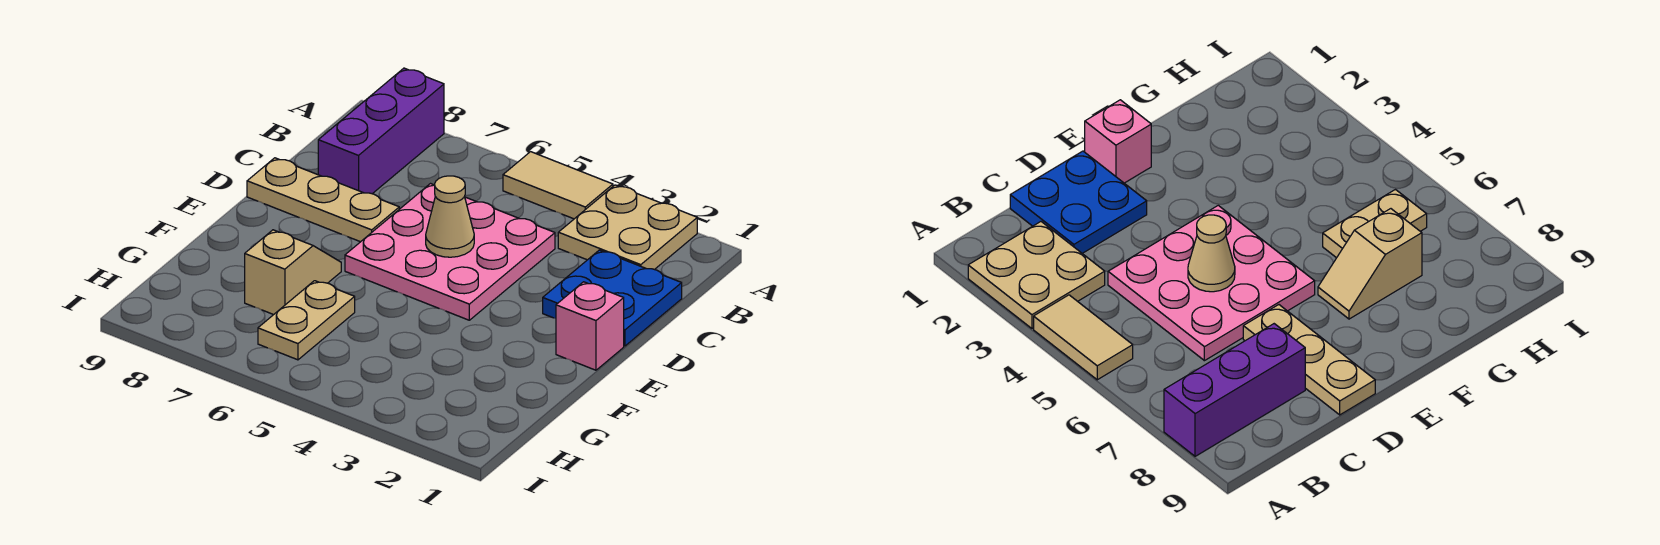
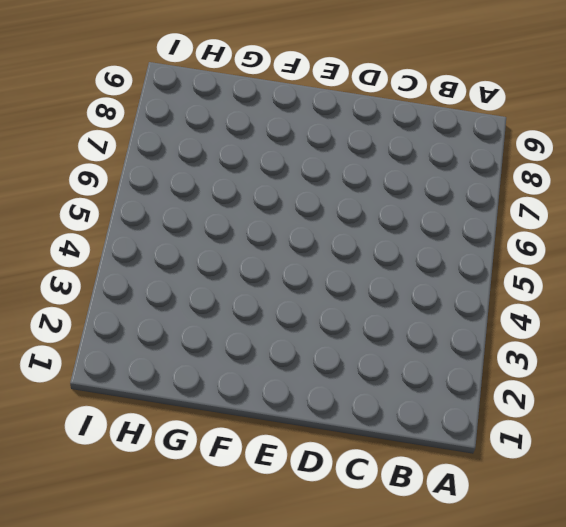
none -> tan plate A2:B3 level 1
none -> tan tile A4:A5 level 1

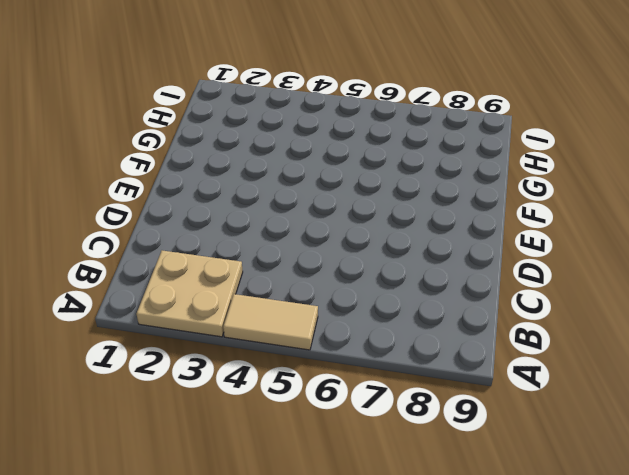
none -> purple brick A8:C8 level 1
none -> blue plate C1:D2 level 1

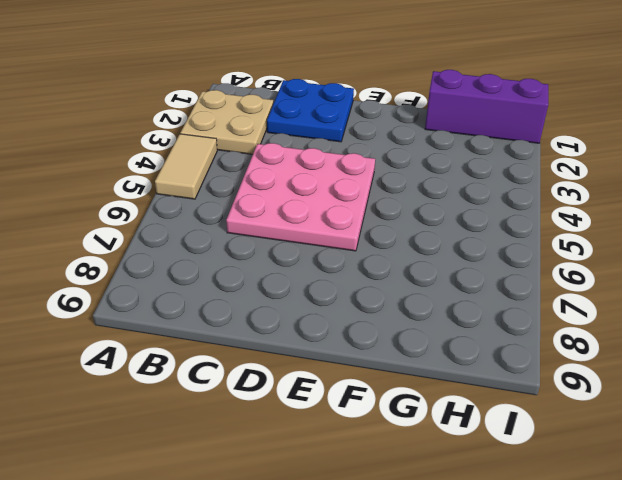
purple brick G1:I1 level 1 -> purple brick A8:C8 level 1
none -> tan plate D7:D9 level 1
none -> pink brick E1 level 1

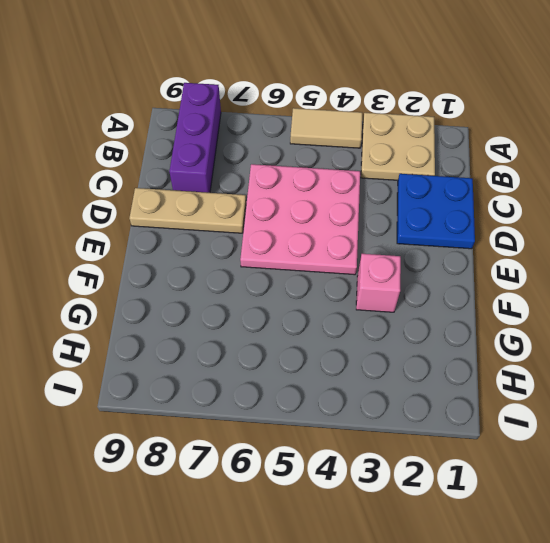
pink brick F3 level 1 -> pink brick E1 level 1
none -> tan slope F7:G7 level 1 top G
none -> tan plate G6:H6 level 1

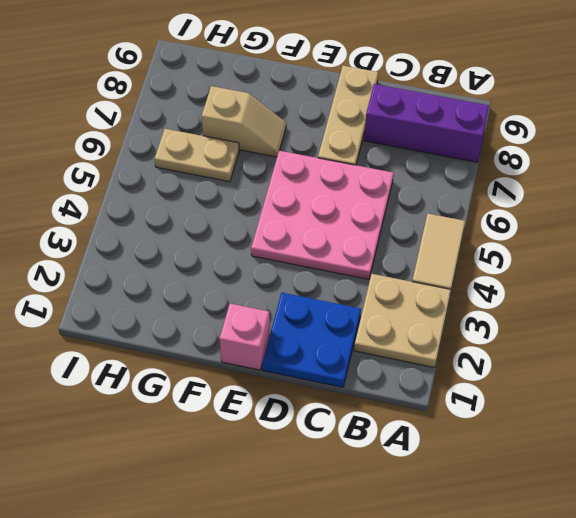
none -> tan cone D5 level 2

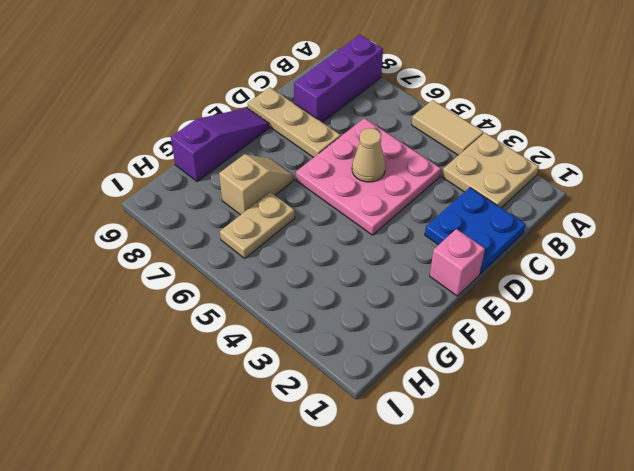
purple slope E9:G9 level 1 top G -> none

